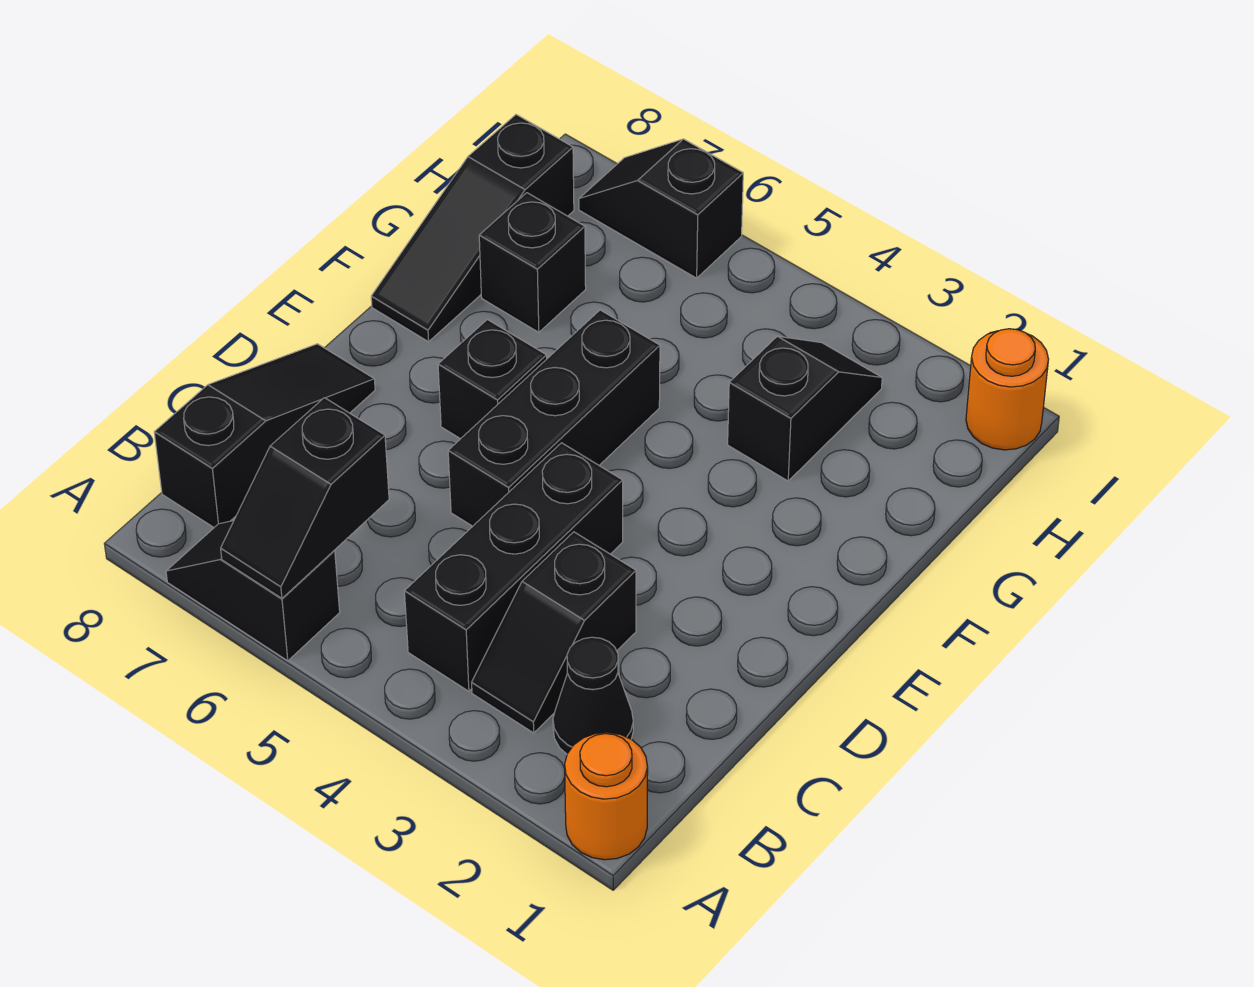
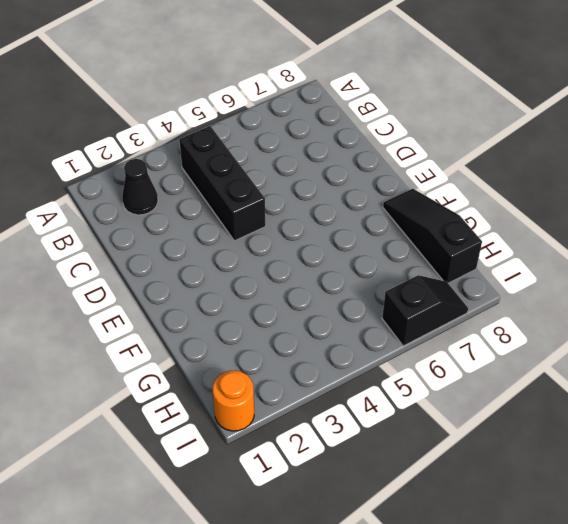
none -> orange round brick A1 level 1
none -> black slope A6:A7 level 1 top 6
none -> black slope B3:C3 level 1 top C

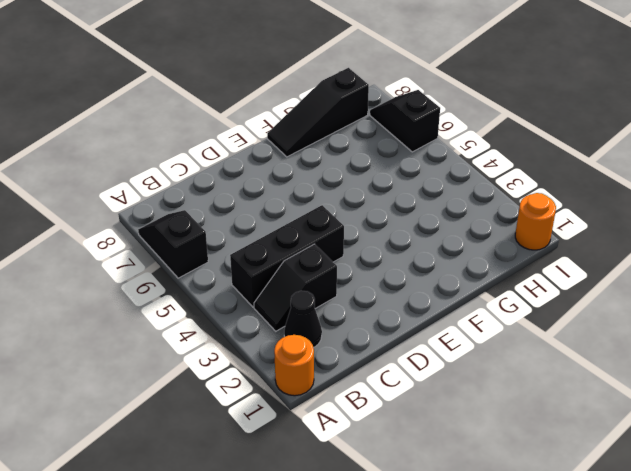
none -> black slope B8:D8 level 1 top B
none -> black brick D5:F5 level 1
none -> black brick E6 level 1

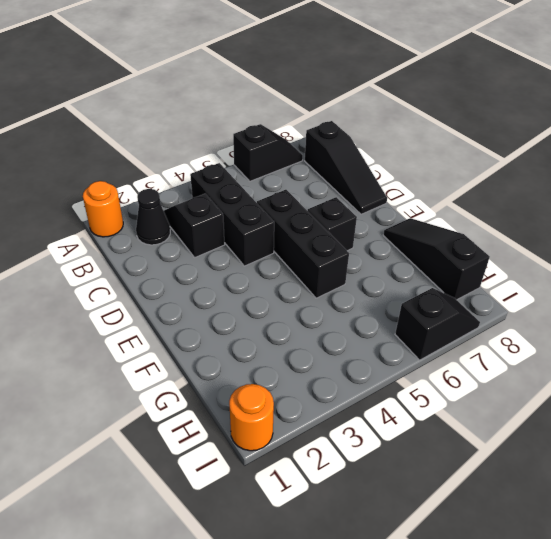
none -> black slope G3:H3 level 1 top G
none -> black brick G7 level 1
none -> black slope A6:B6 level 2 top B

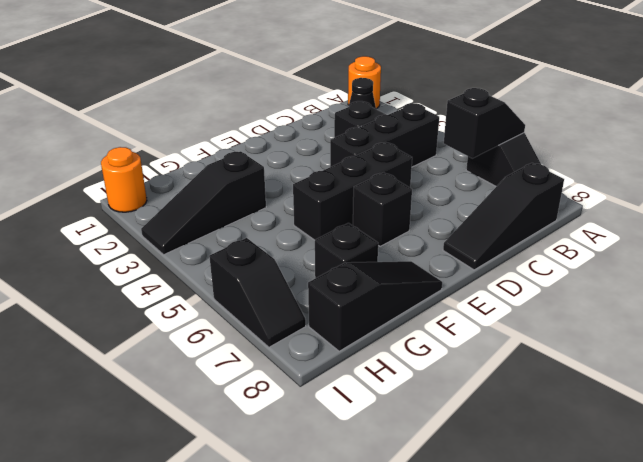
black slope G3:I3 level 1 top G -> black slope G3:H3 level 1 top G

